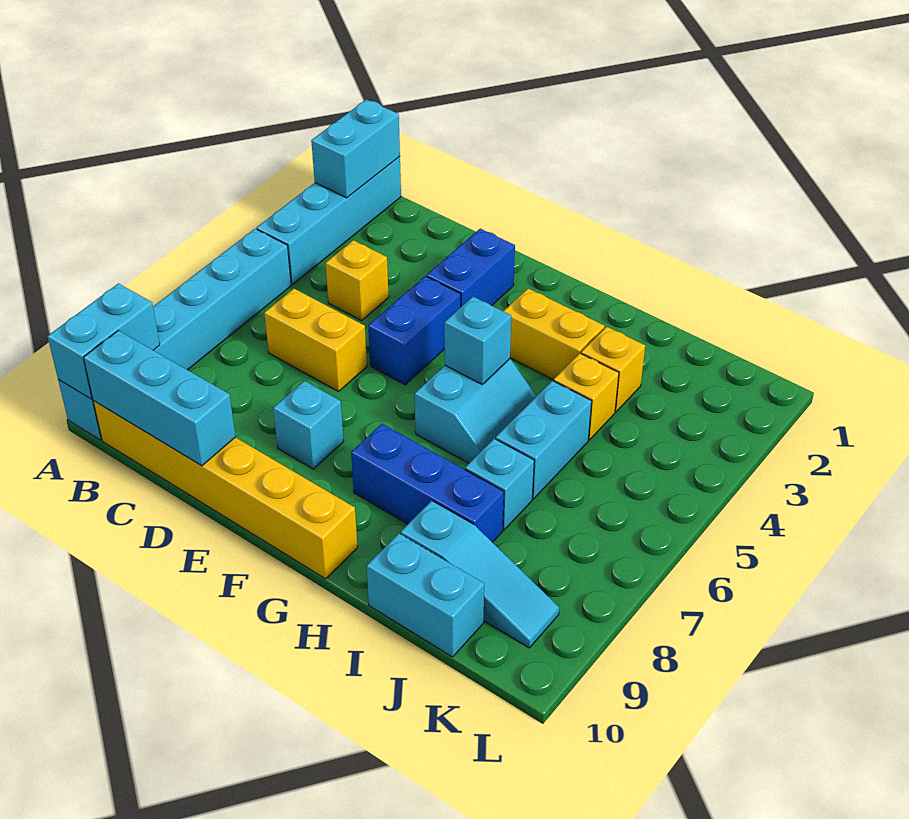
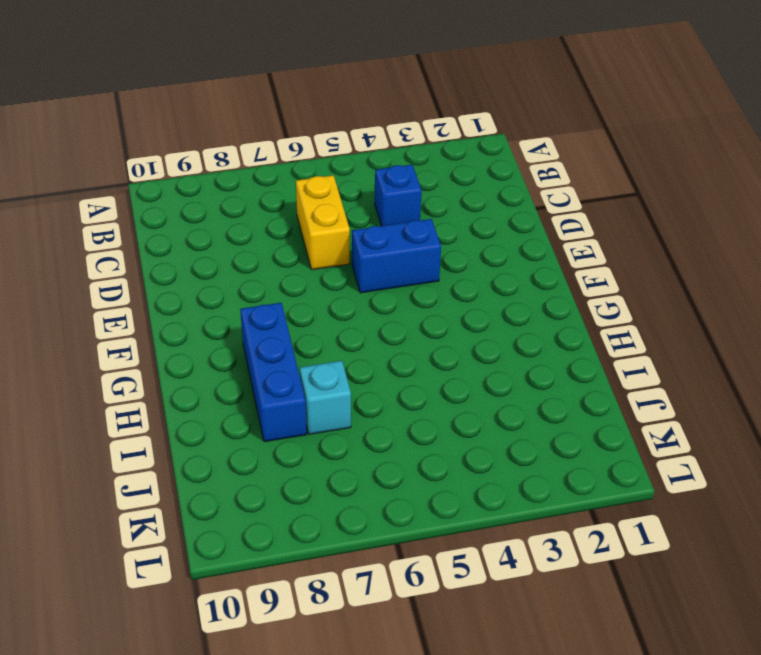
blue brick C4 level 1 -> yellow brick C4 level 1
none -> cyan brick A1:A4 level 1
none -> cyan brick A5:A10 level 1
none -> yellow brick B10:G10 level 1

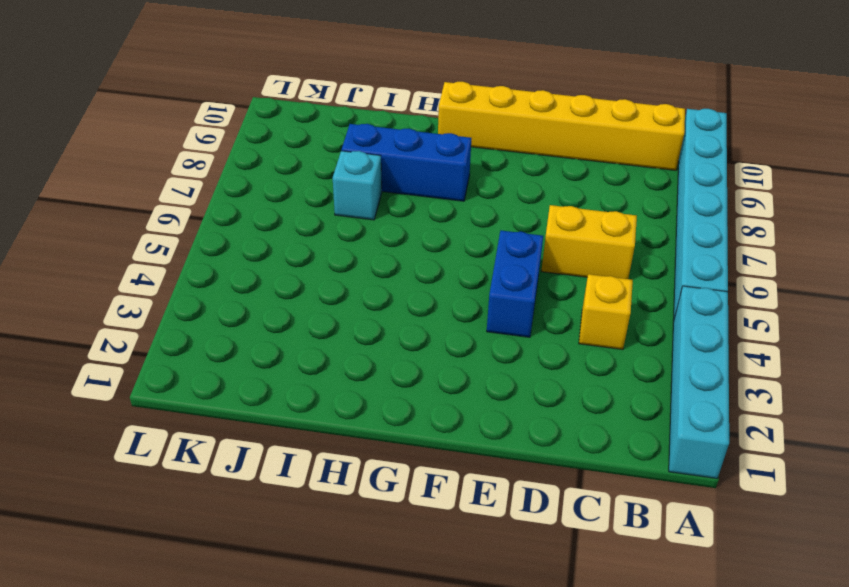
none -> blue brick E2:E3 level 1
none -> cyan brick E8 level 1
none -> yellow brick G3:H3 level 1

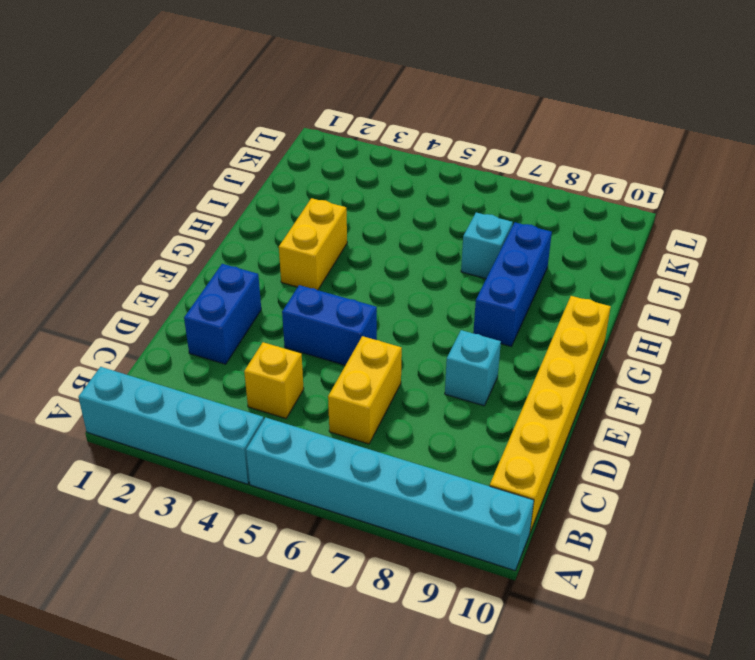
blue brick D2:E2 level 1 -> blue brick E2:E3 level 1
none -> cyan slope G5:H6 level 1 top G
none -> yellow brick I3 level 1
none -> yellow brick I4 level 1

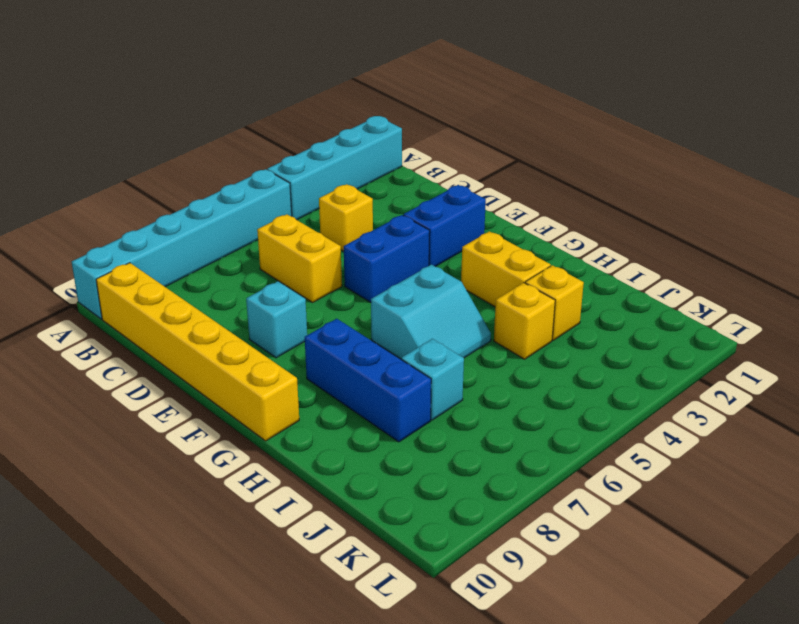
none -> cyan brick I5:I6 level 1
none -> cyan slope I9:K9 level 1 top I
none -> cyan brick I10:J10 level 1

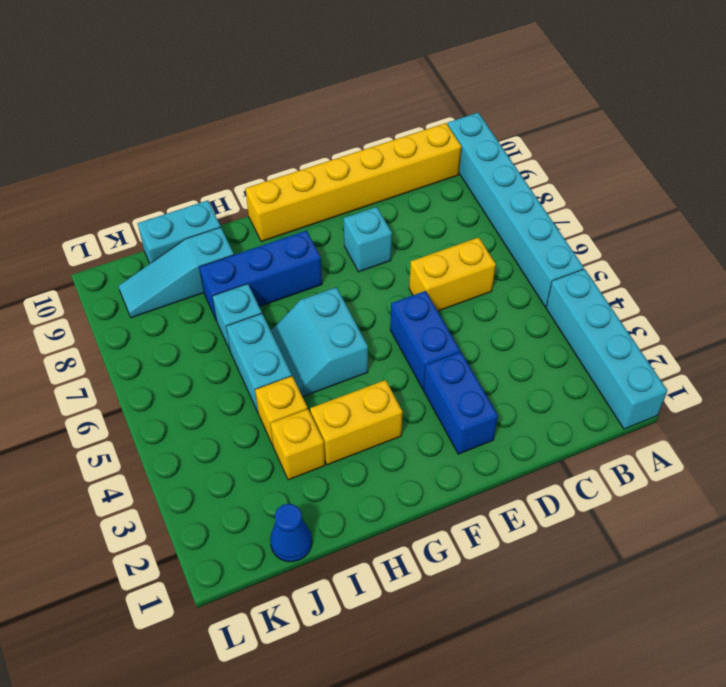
blue cone J1 level 1 -> none
none -> yellow brick C4 level 1
none -> cyan brick A1:A2 level 2
none -> cyan brick A9:A10 level 2

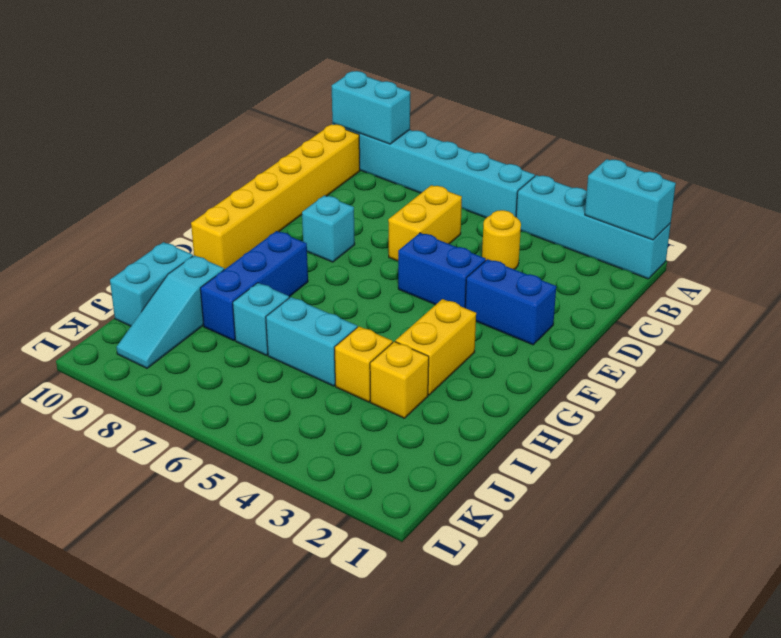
yellow round brick C4 level 1 -> yellow brick C4 level 1
none -> cyan slope G5:H6 level 1 top G
none -> cyan brick B10:D10 level 2
none -> cyan brick G5 level 2

